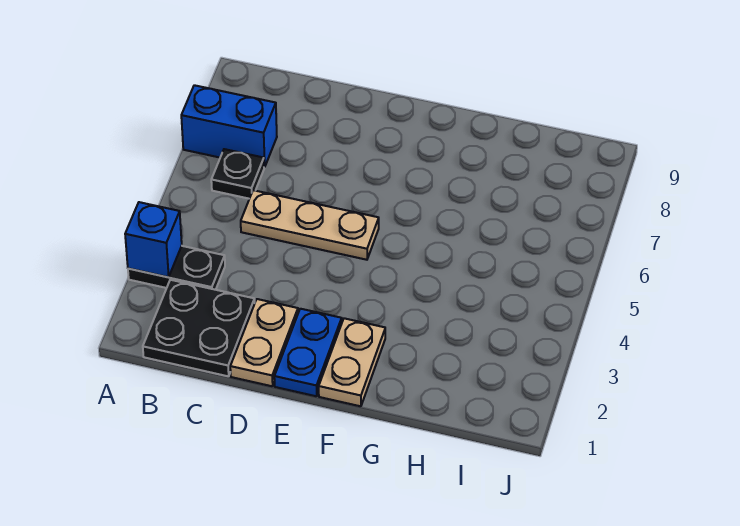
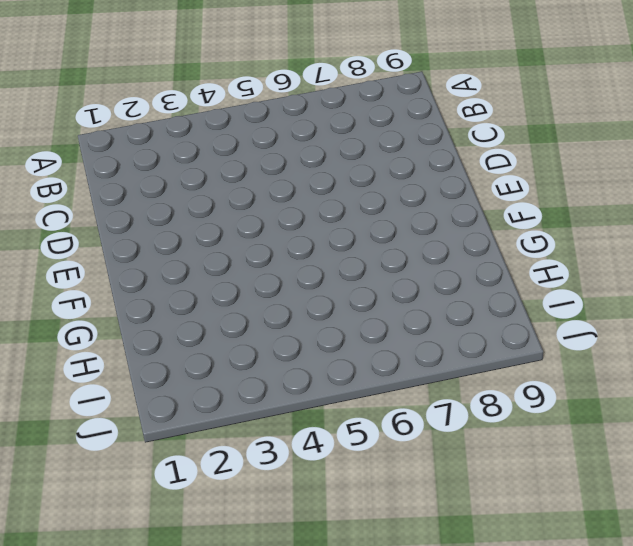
none -> black plate A3:B3 level 1
none -> blue brick A7:B7 level 1

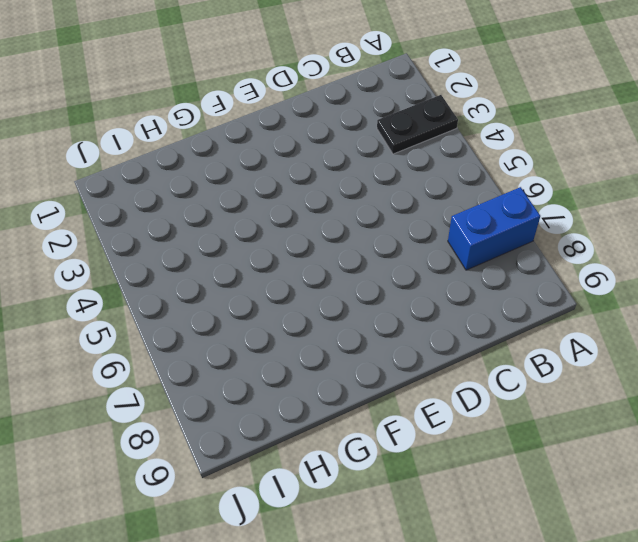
none -> black plate B1:C2 level 1
none -> black plate B6 level 1

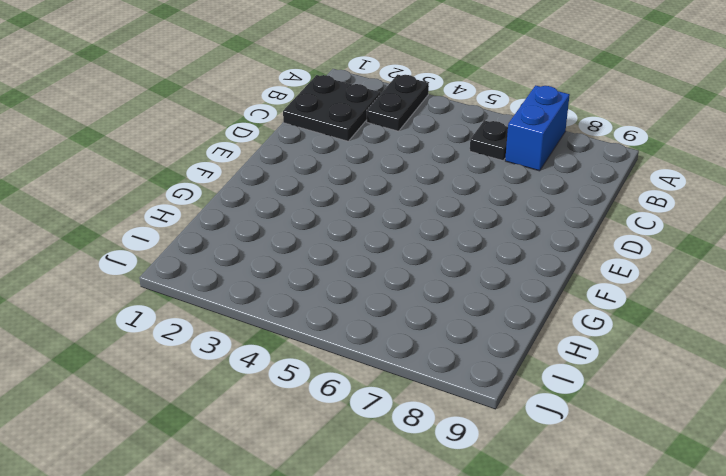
none -> tan plate C5:E5 level 1
none -> tan plate D1:D2 level 1

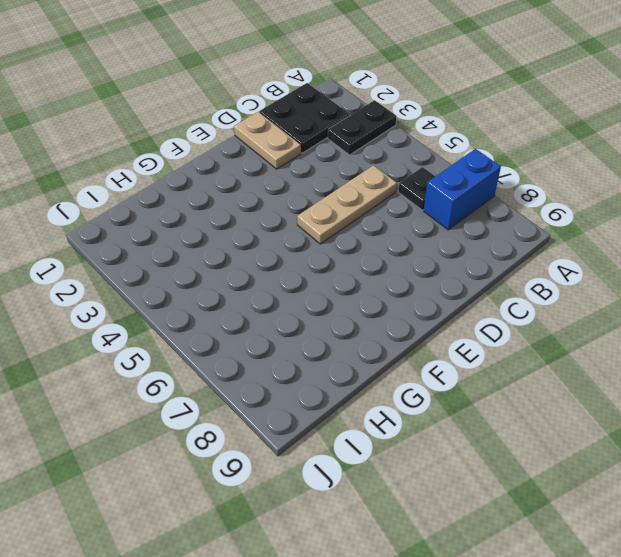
none -> blue plate E1:E2 level 1
none -> tan plate F1:F2 level 1

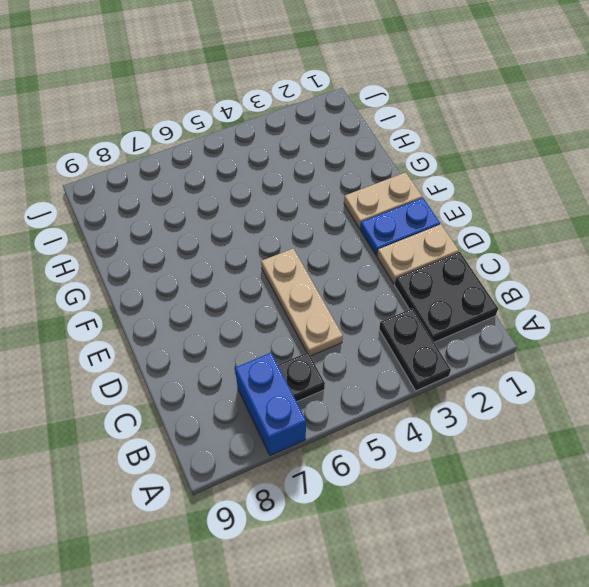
none -> blue brick A3 level 2

